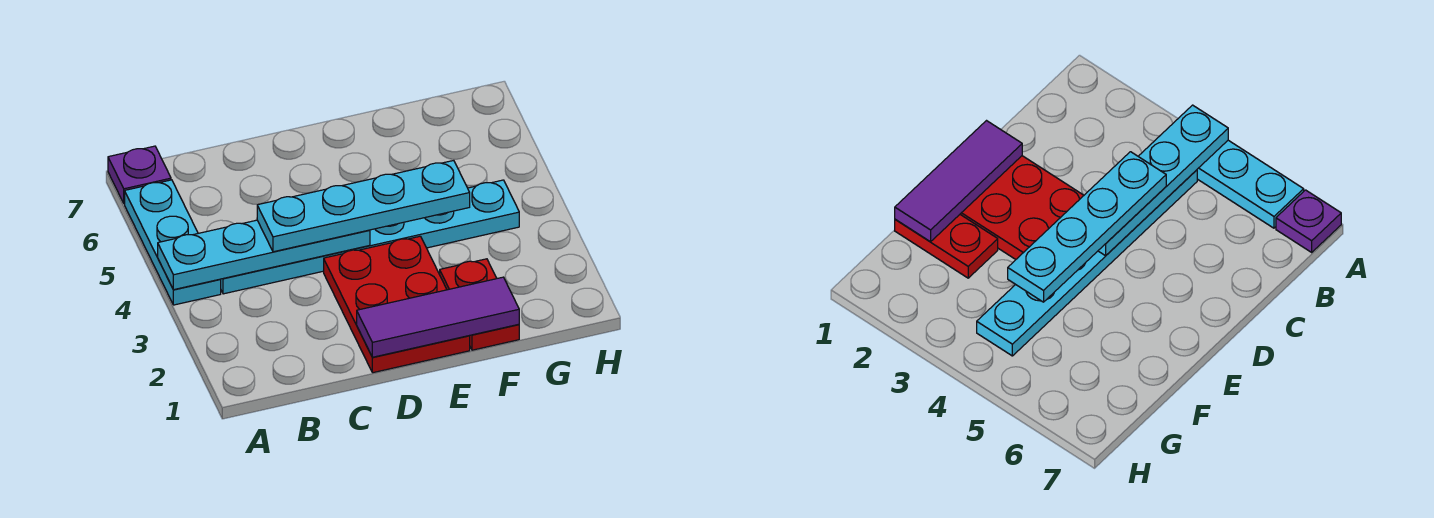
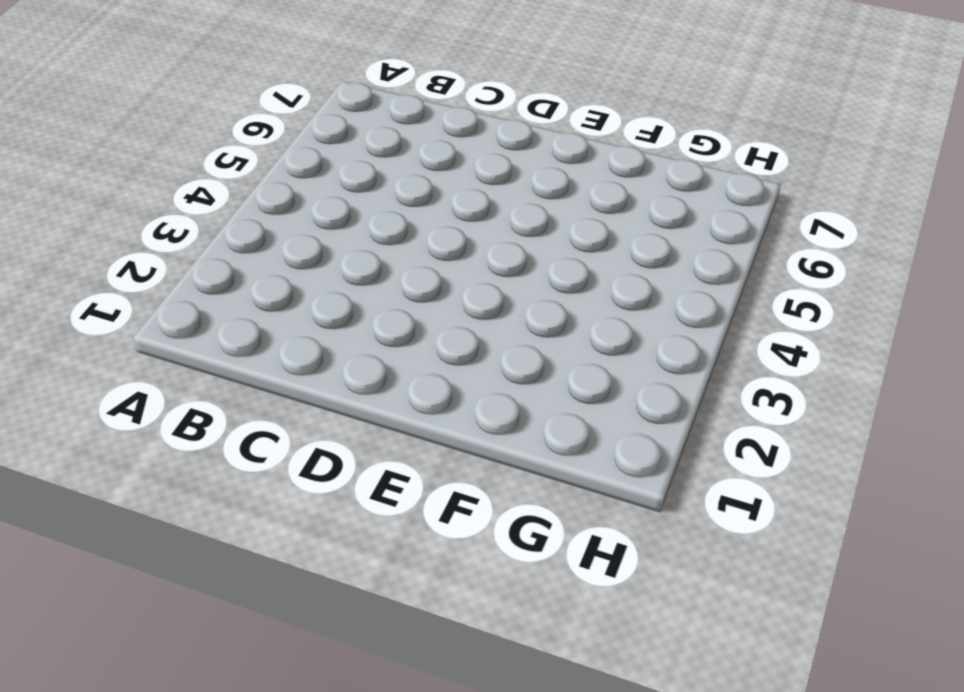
none -> cyan plate A4:A6 level 1
none -> purple plate A7 level 1

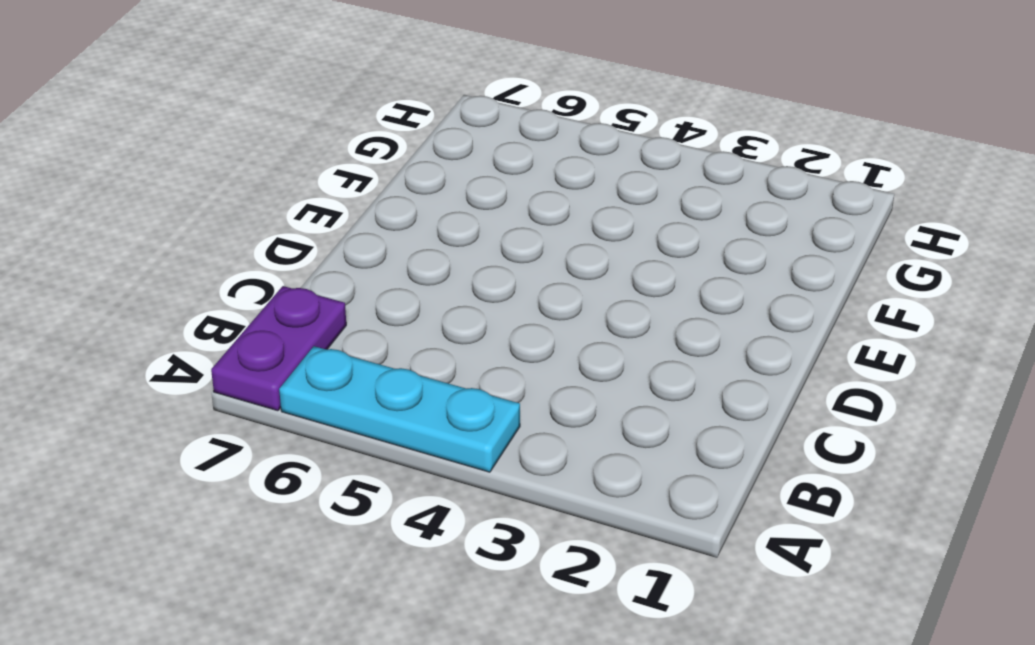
purple plate A7:B7 level 1 -> purple plate A7 level 1
none -> cyan plate B4:G4 level 1
none -> red plate D1:E3 level 1

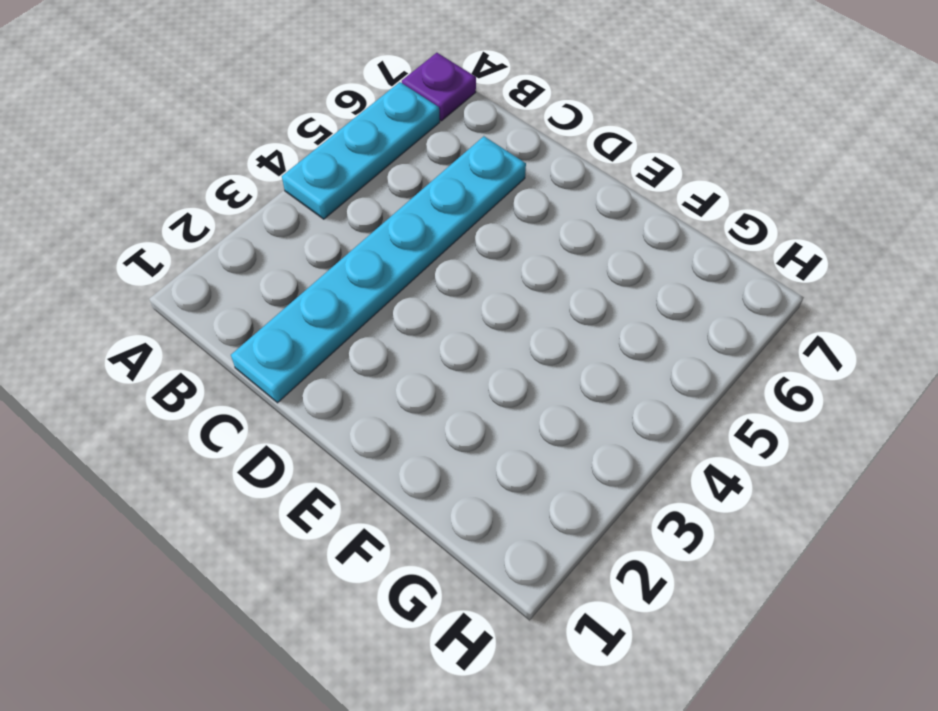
cyan plate C1:C6 level 1 -> cyan plate B4:G4 level 1
none -> red plate D1:E3 level 1
none -> red plate F1:F2 level 1

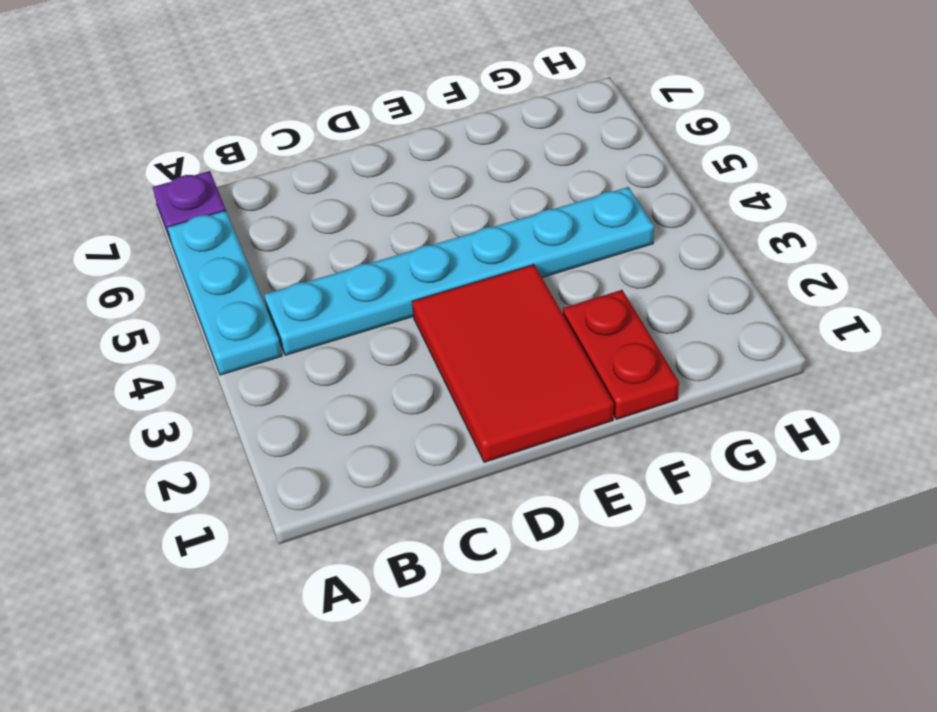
red tile D1:E3 level 1 -> red plate D1:E3 level 1
none -> cyan plate A4:D4 level 2
none -> purple tile D1:F1 level 2

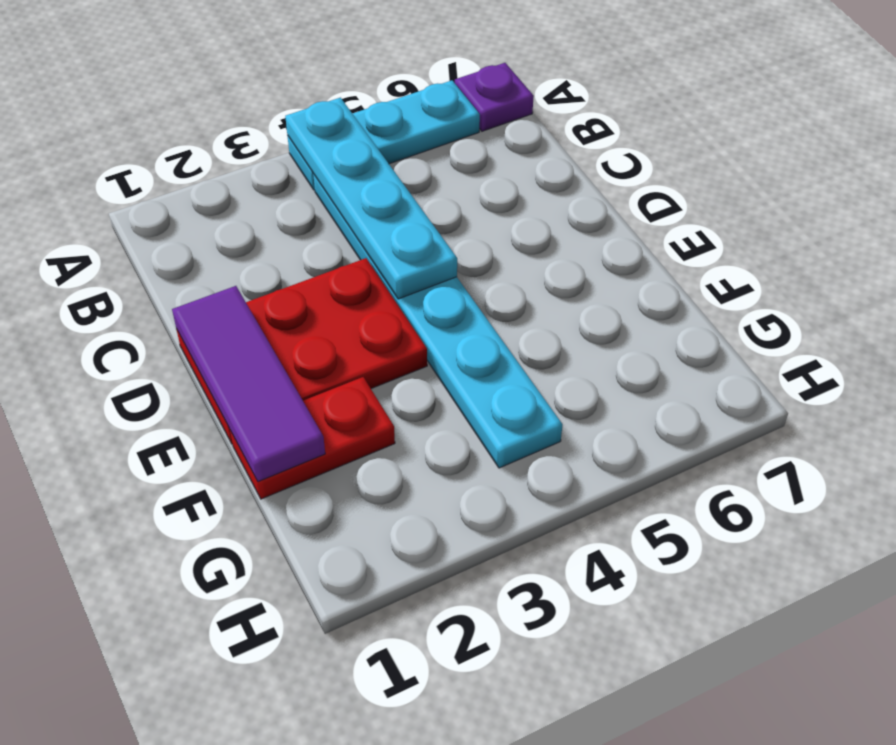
none -> cyan plate C4:F4 level 3

